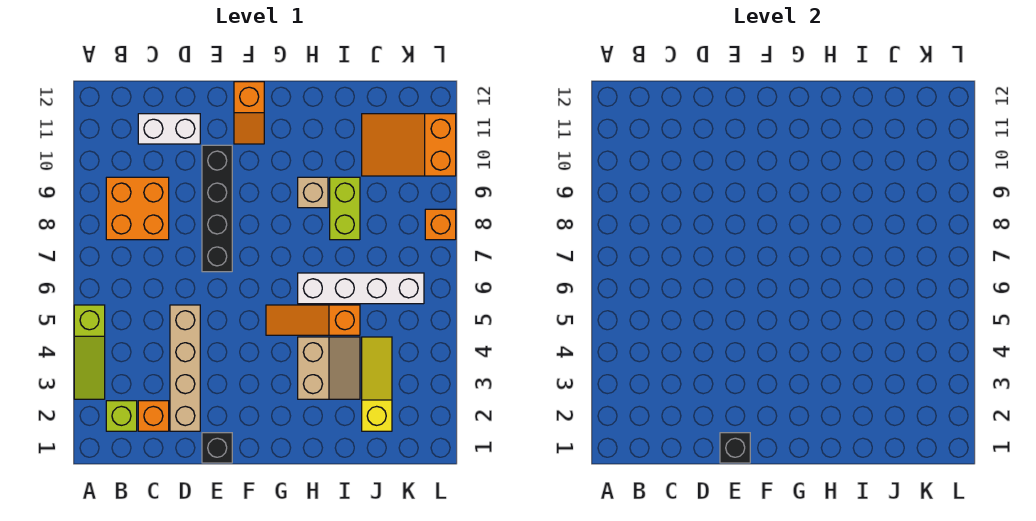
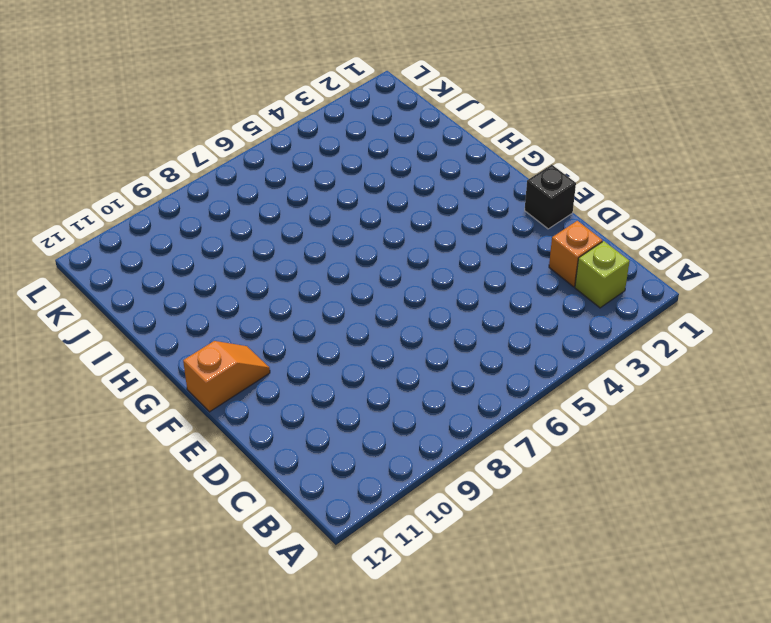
none -> lime slope A3:A5 level 1 top 5
none -> orange brick B8:C9 level 1
none -> white brick C11:D11 level 1

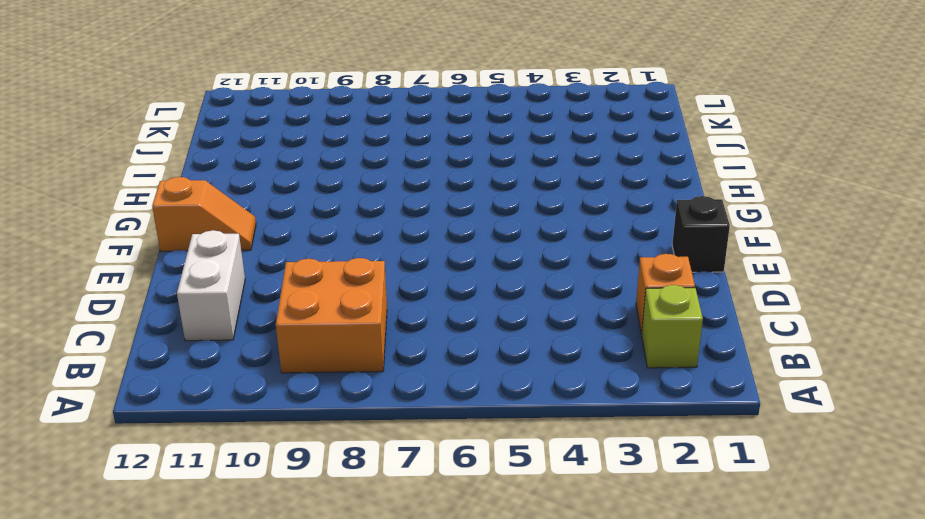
none -> lime slope A3:A5 level 1 top 5
none -> tan brick D2:D5 level 1
none -> black brick E7:E10 level 1

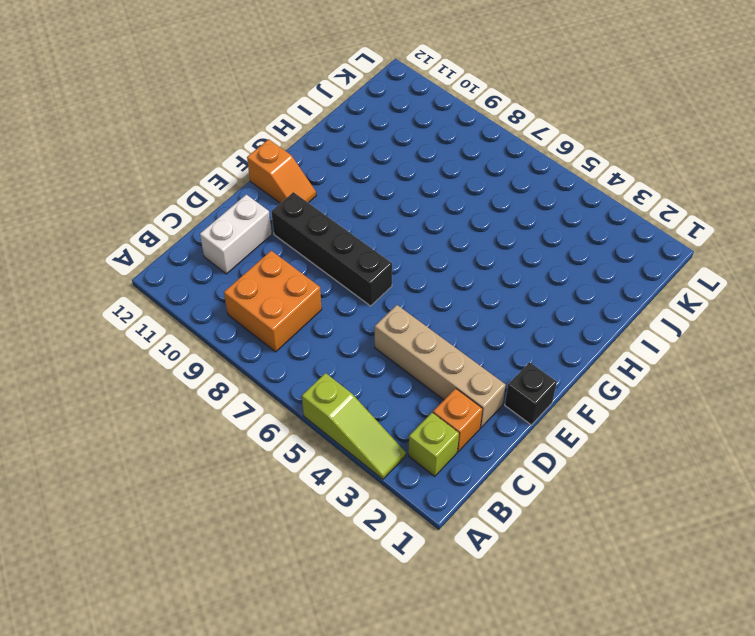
none -> orange slope G5:I5 level 1 top I
none -> tan slope H3:I4 level 1 top H
none -> white brick H6:K6 level 1

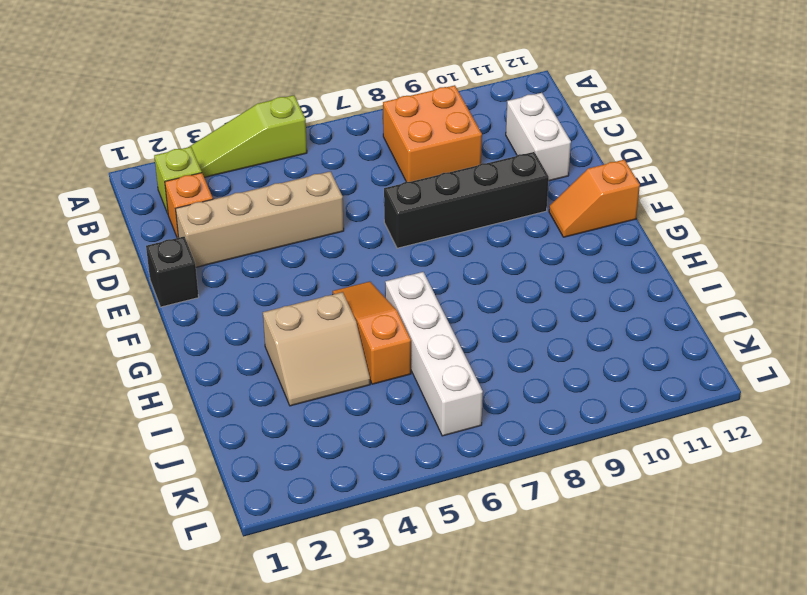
none -> tan brick H9 level 1
none -> lime brick I8:I9 level 1
none -> yellow slope J2:J4 level 1 top 2

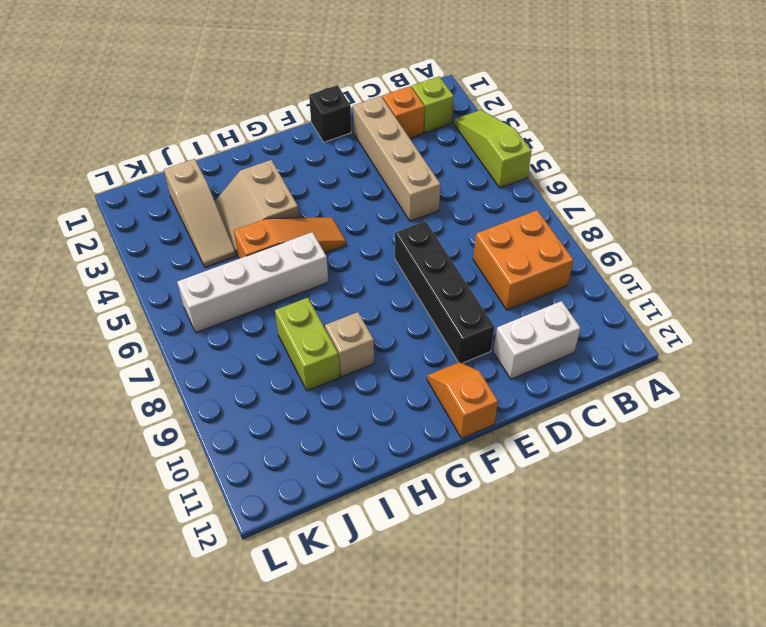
tan slope J2:J4 level 1 top 2 -> yellow slope J2:J4 level 1 top 2
none -> orange slope J10:L11 level 1 top L
none -> orange brick L8 level 1
none -> black brick E1 level 2

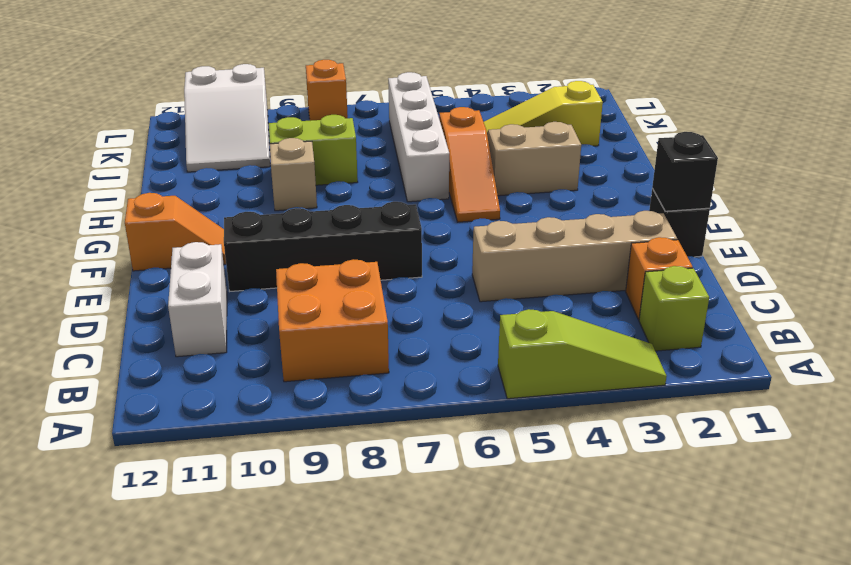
white slope J10:L11 level 1 top L -> orange slope J10:L11 level 1 top L

